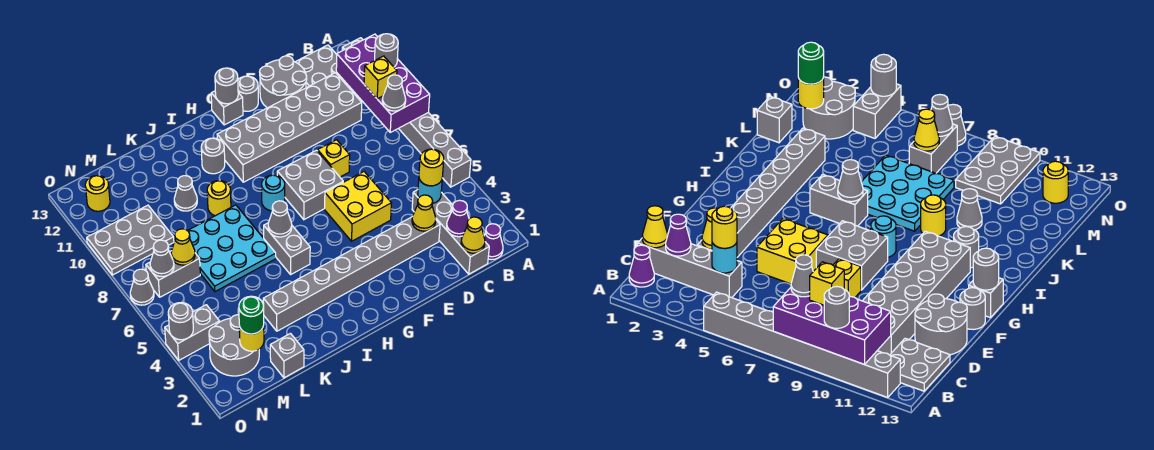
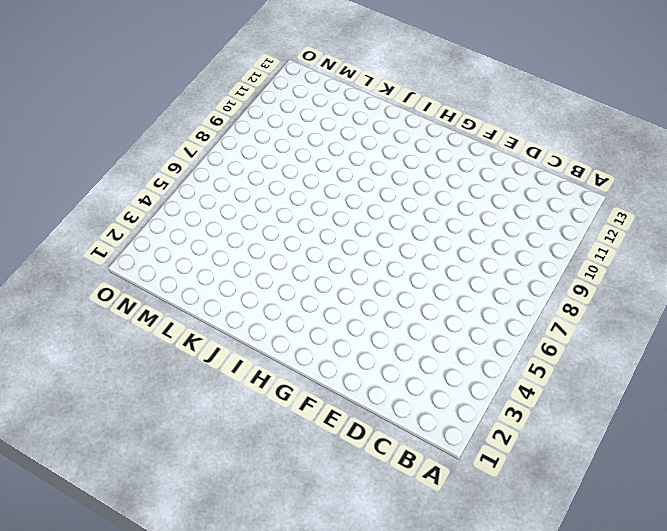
none -> grey brick A5:A12 level 1
none -> purple cone B1 level 1
none -> grey plate B12:C13 level 1
none -> grey brick C1:C4 level 1

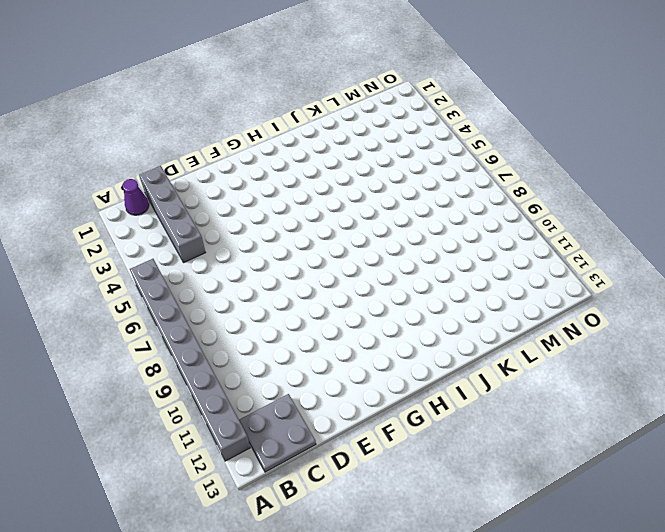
none -> grey brick C10:H11 level 1
none -> grey brick D3:K3 level 1
none -> grey round brick D12:E13 level 1
none -> yellow brick E5:F6 level 1

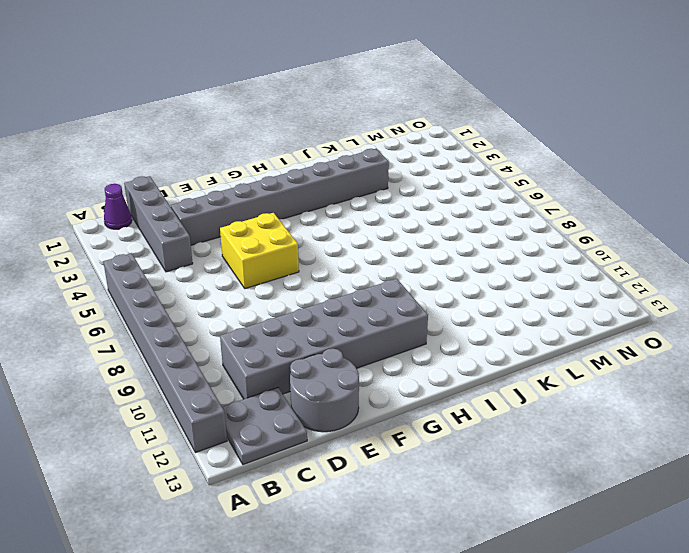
none -> yellow brick E8 level 1
none -> grey brick F7:G8 level 1
none -> grey round brick F13 level 1
none -> grey brick G13 level 1

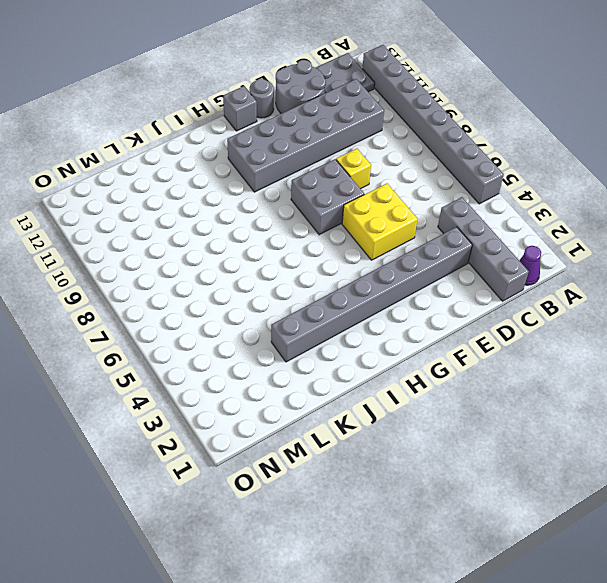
none -> cyan round brick H8 level 1
none -> grey brick I5:I6 level 1
none -> grey round brick I11 level 1
none -> cyan plate J6:L8 level 1

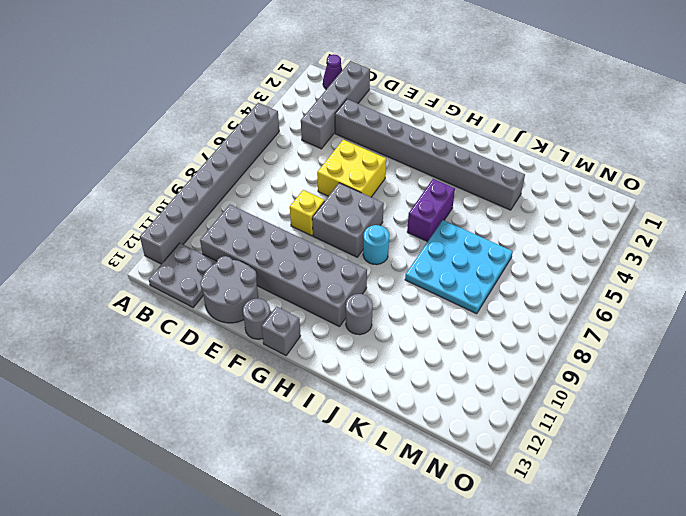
purple brick I5:I6 level 1 -> grey brick I5:I6 level 1
none -> yellow round brick J9 level 1
none -> grey cone K10 level 1
none -> grey brick L1 level 1
none -> grey round brick M2:N3 level 1

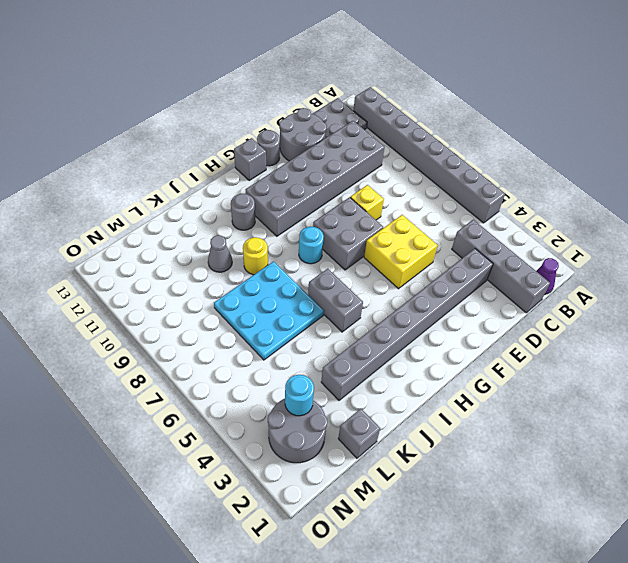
cyan round brick M3 level 2 -> cyan round brick C4 level 2
none -> grey brick M7:N7 level 1
none -> grey plate M9:O10 level 1
none -> grey brick N4:O4 level 1
none -> yellow round brick N12 level 1

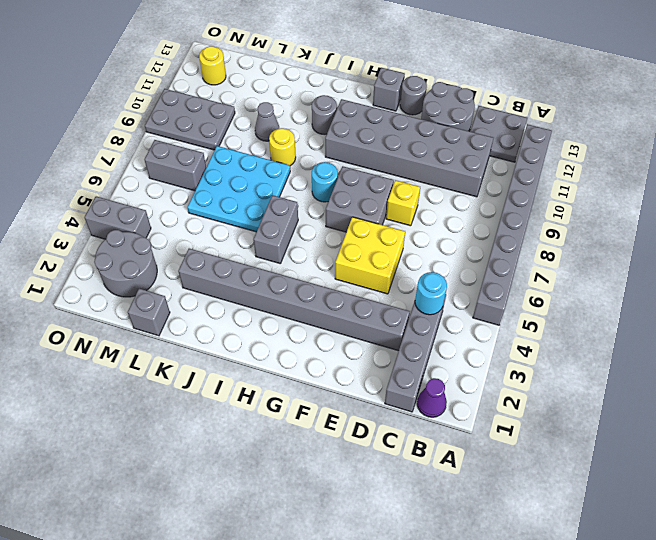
none -> grey cone O7 level 1
none -> purple brick A8:B11 level 2
none -> yellow cone C1 level 2
none -> purple cone C2 level 2

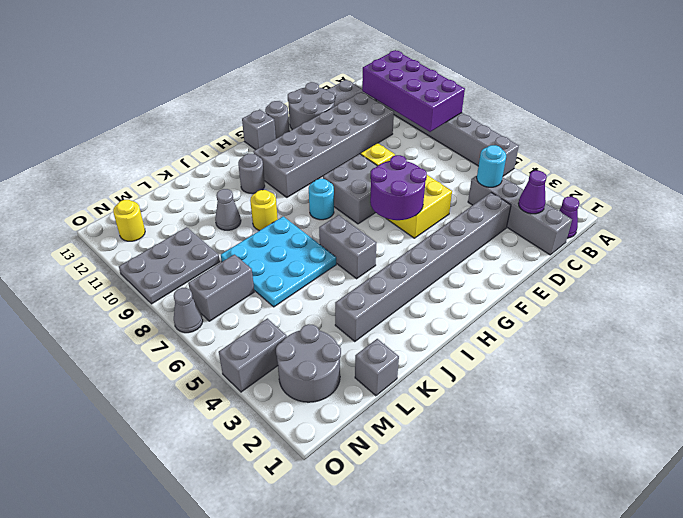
purple round brick F5:G6 level 2 -> none
none -> yellow cone C1 level 2
none -> yellow cone D3 level 2
none -> grey round brick G13 level 2
none -> grey cone I6 level 2

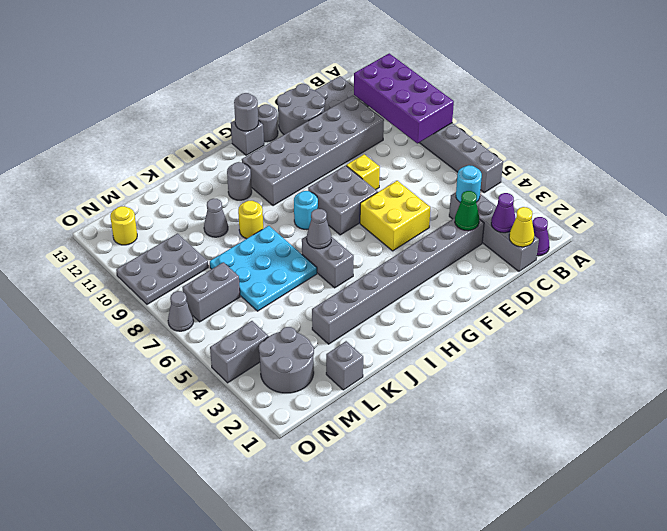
green cone D3 level 2 -> yellow cone D3 level 2
none -> yellow round brick M2 level 2
none -> yellow cone M7 level 2
none -> grey cone N7 level 2
none -> grey round brick O4 level 2

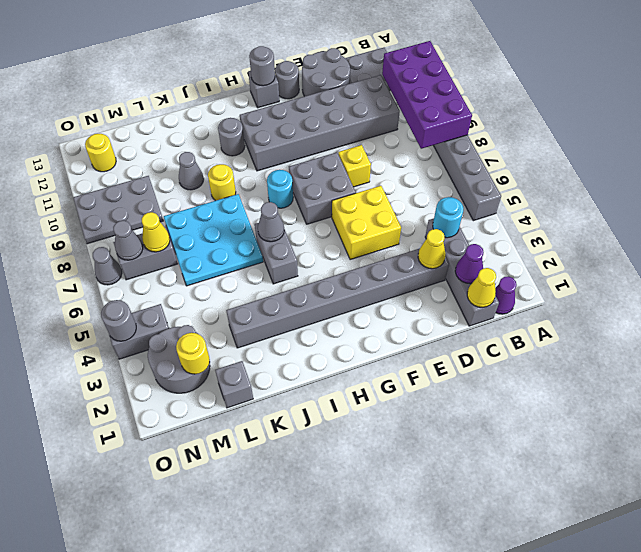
none -> grey round brick A10 level 3
none -> grey cone B8 level 3
none -> yellow brick B9 level 3
none -> yellow round brick C4 level 3

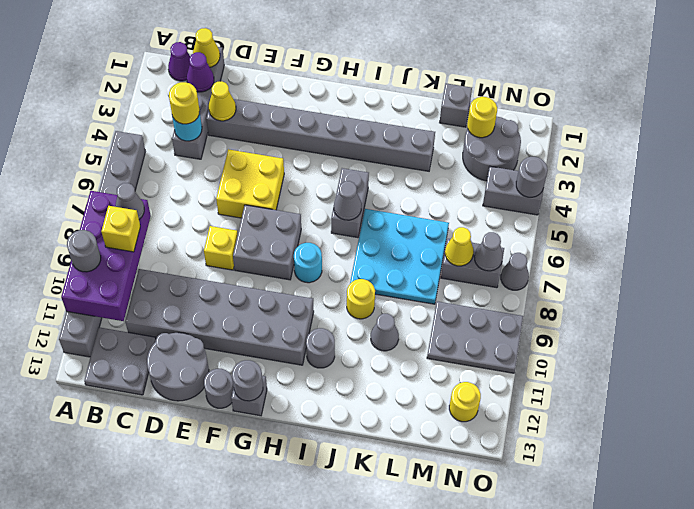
none -> green round brick M2 level 3

